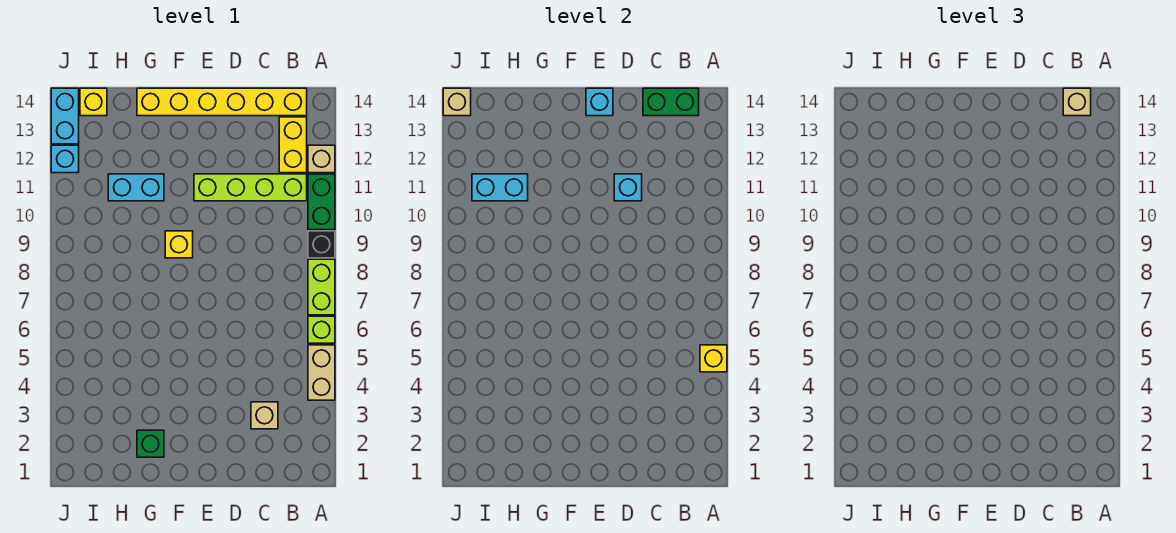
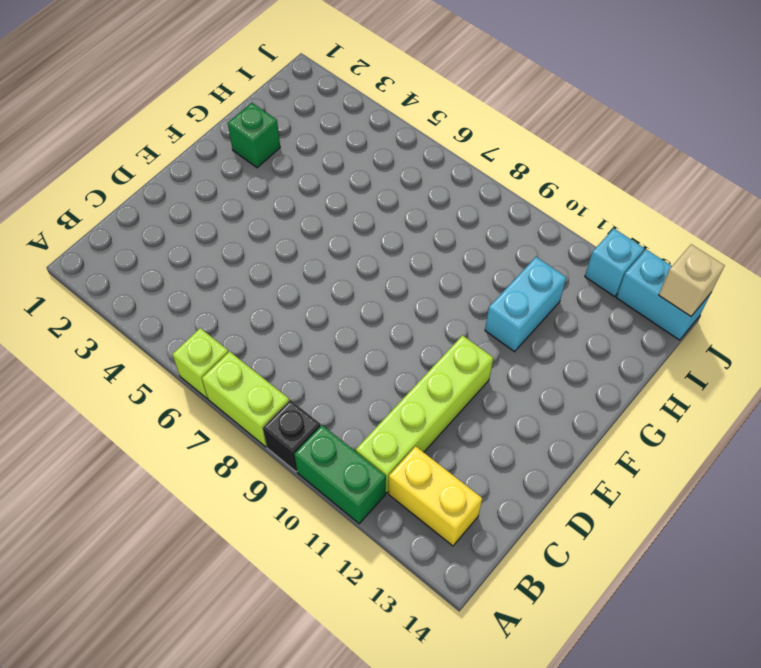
none -> tan brick A4:A5 level 1
none -> tan brick A12 level 1
none -> yellow brick B14:G14 level 1

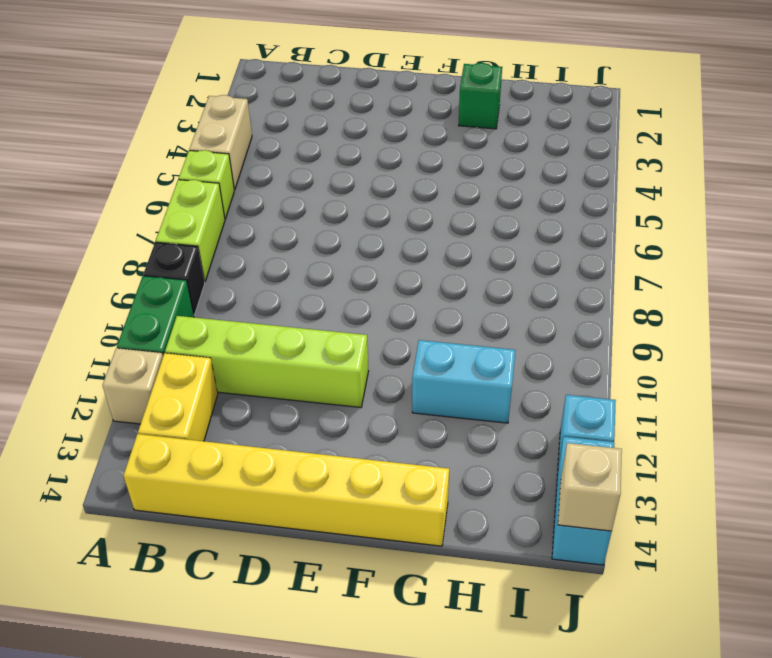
none -> tan brick C3 level 1
none -> yellow brick F9 level 1
none -> yellow brick I14 level 1

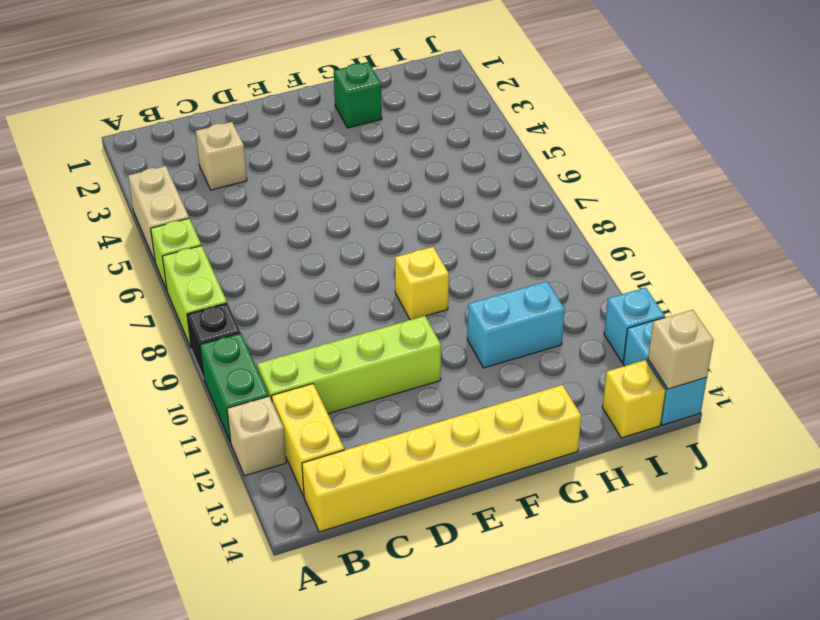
none -> yellow brick A5 level 2
none -> green brick B14:C14 level 2
none -> cyan brick D11 level 2

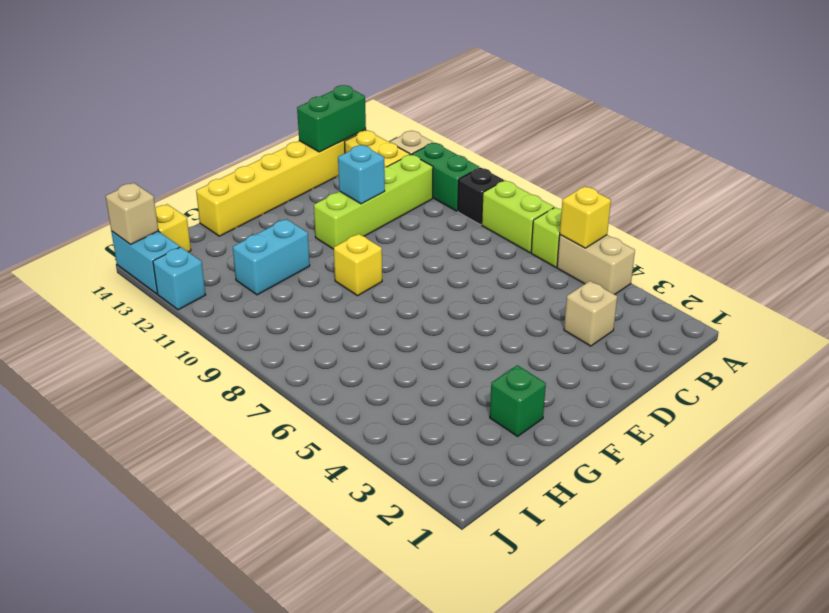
none -> cyan brick E14 level 2
none -> cyan brick H11:I11 level 2
none -> tan brick B14 level 3

